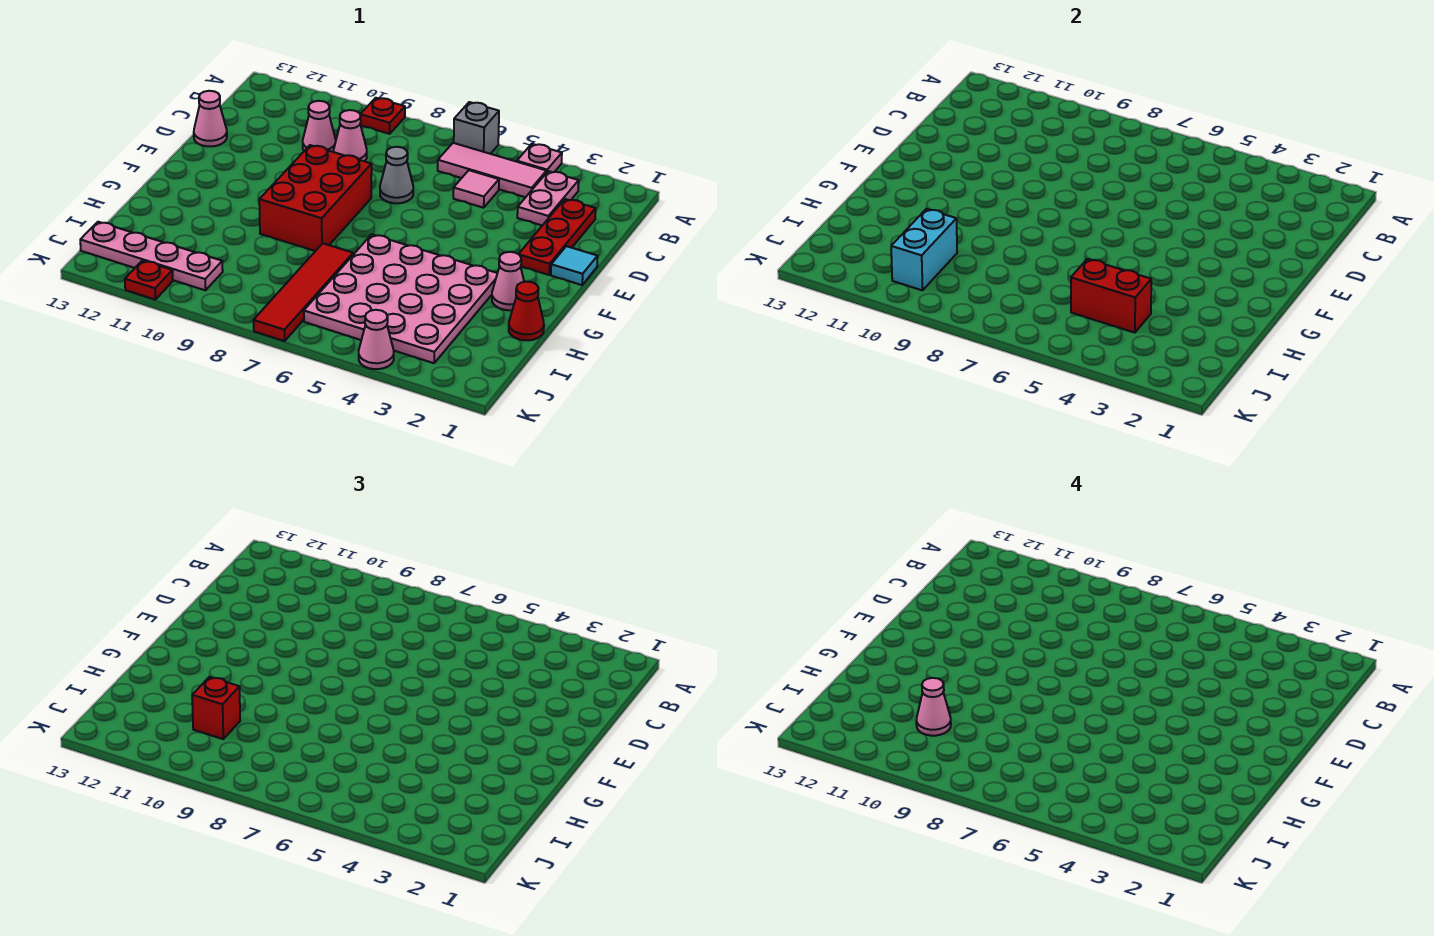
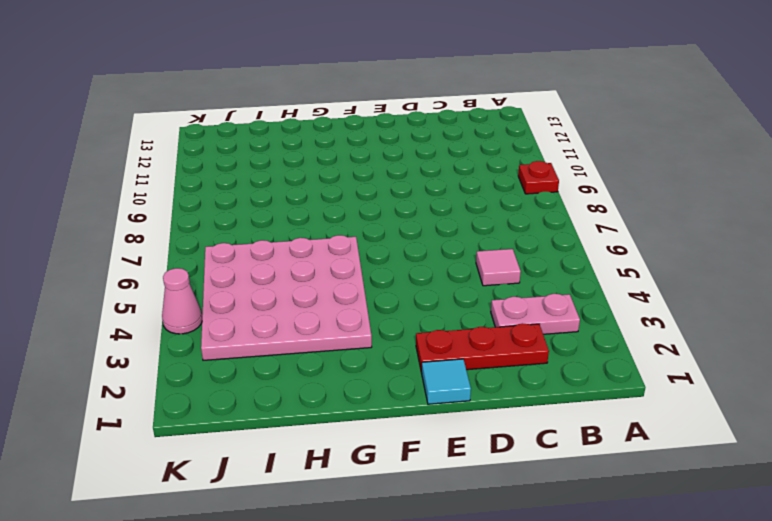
none -> pink plate A4 level 1
none -> grey brick A6 level 1
none -> pink tile B4:B6 level 1

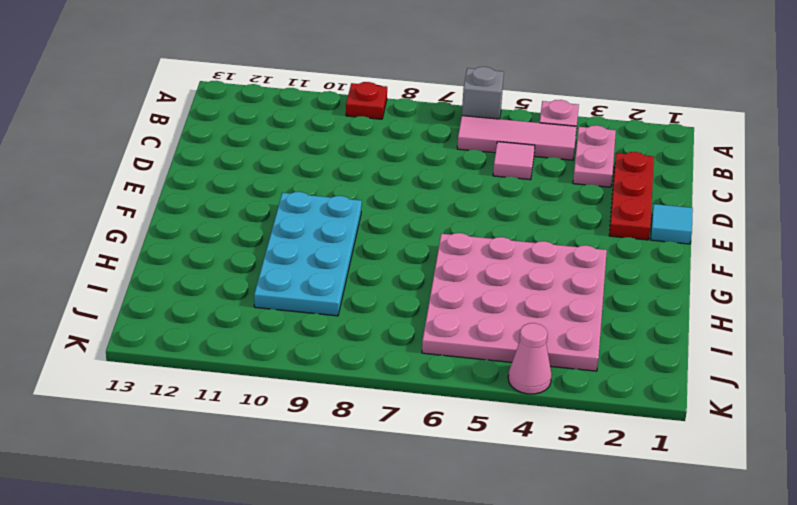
cyan plate F9:I10 level 1 -> red brick E8:G9 level 1
none -> pink cone C9 level 1
none -> pink cone C10 level 1
none -> grey cone D7 level 1

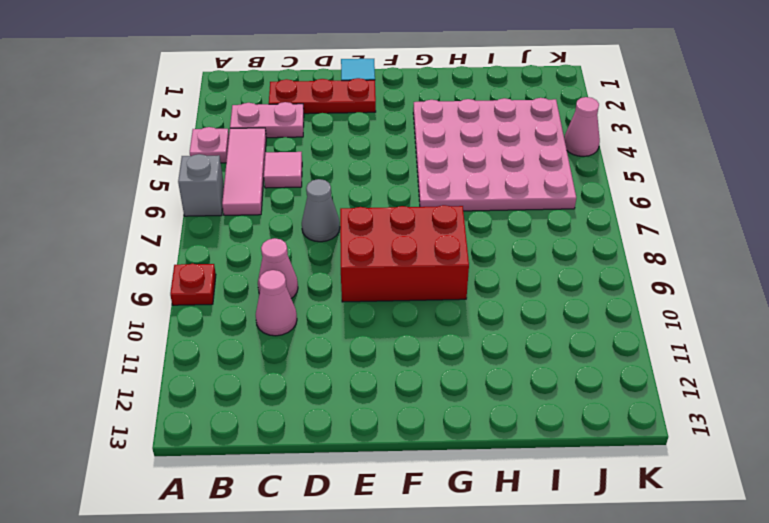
none -> pink cone D13 level 1
none -> pink cone G2 level 1
none -> red cone H1 level 1

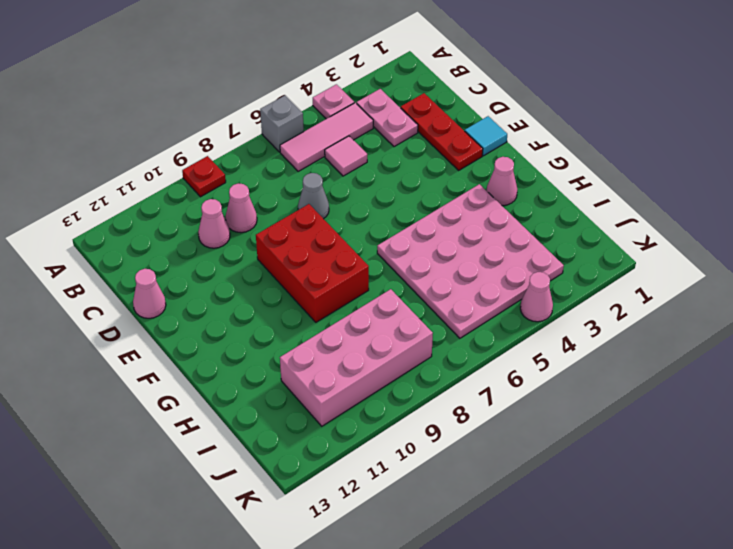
pink brick I8:J11 level 1 -> pink plate J10:J13 level 1
none -> red cone H1 level 1
none -> red tile H7:K7 level 1
none -> red plate K11 level 1

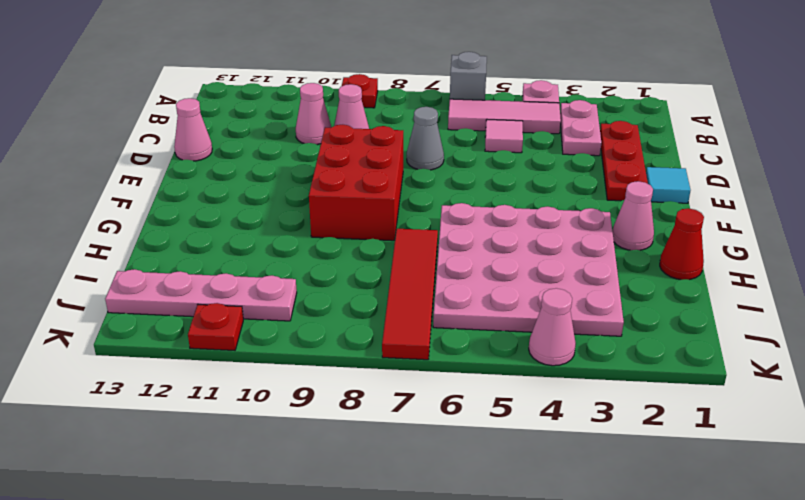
none -> red brick I4:I5 level 2
none -> cyan brick I10:J10 level 2
none -> red brick I10 level 3

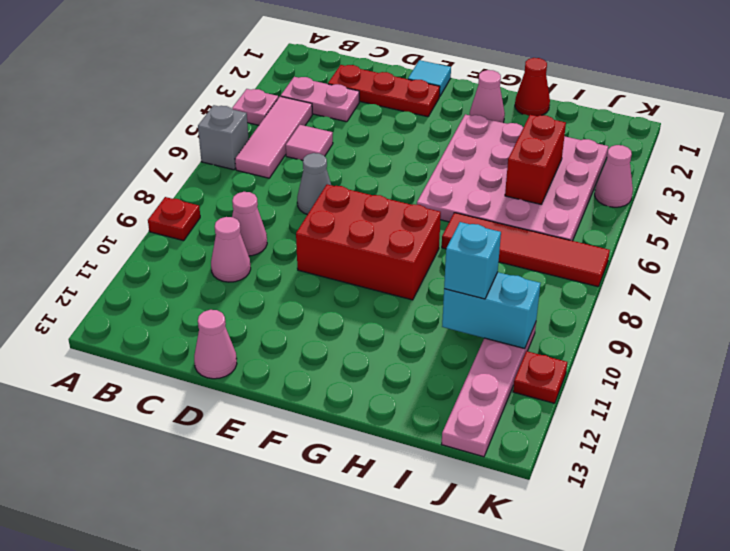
cyan brick I10 level 3 -> red brick I10 level 3
none -> pink cone I10 level 4

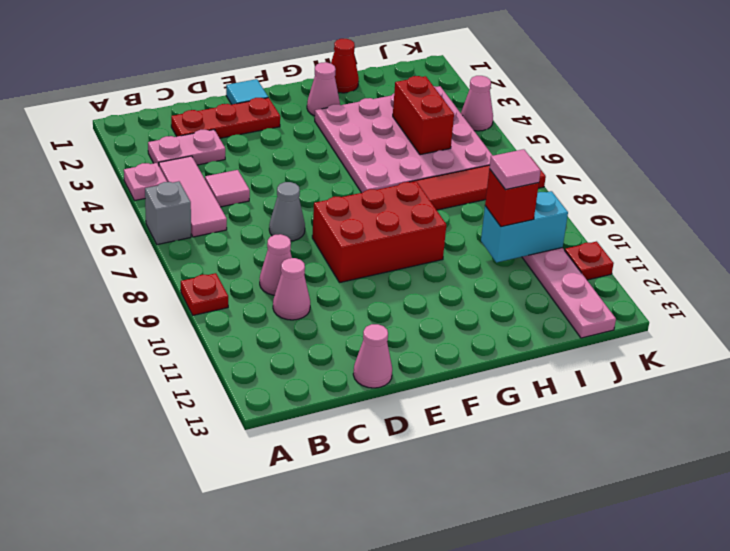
pink tile I10 level 4 -> pink cone I10 level 4

